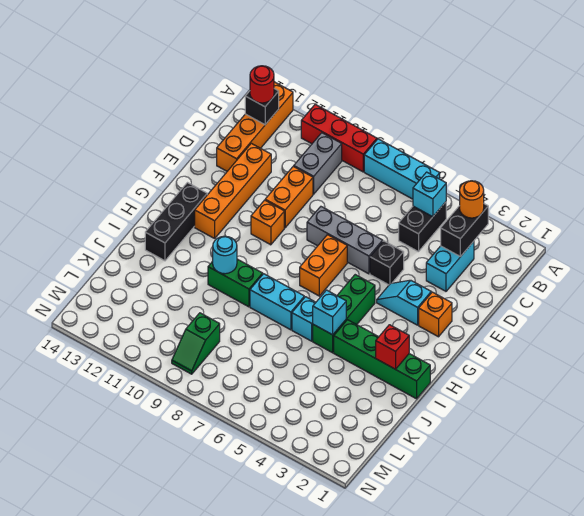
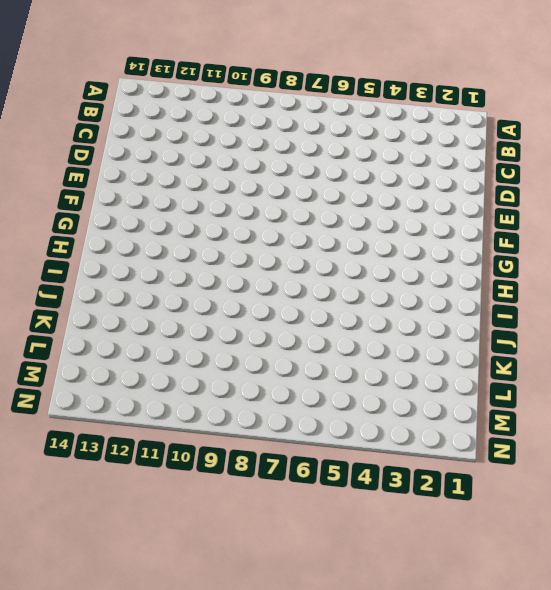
none -> cyan brick A6:A8 level 1
none -> red brick A9:A11 level 1
none -> orange brick A13:D13 level 1

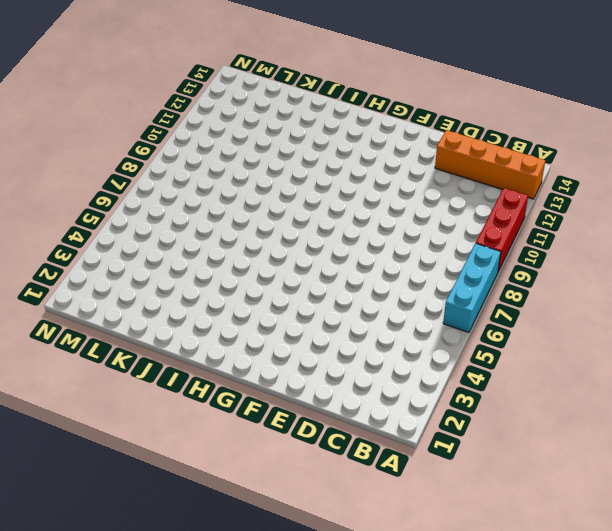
none -> black brick B5:C5 level 1
none -> grey brick B10:C10 level 1
none -> cyan brick C3:D3 level 1

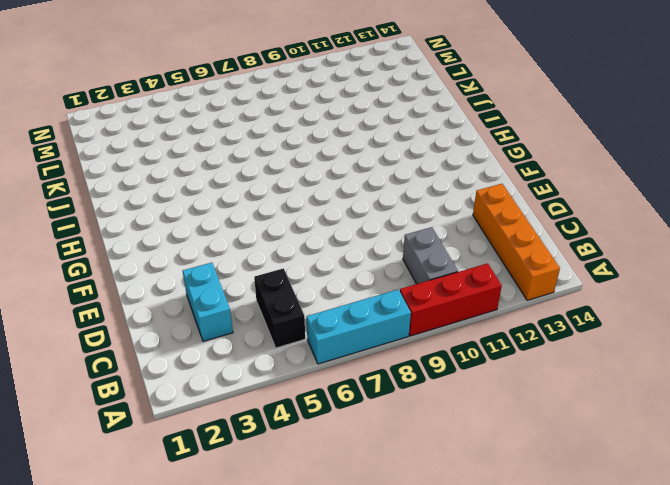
none -> orange brick D10:E10 level 1
none -> orange brick D12:G12 level 1
none -> black brick E5 level 1

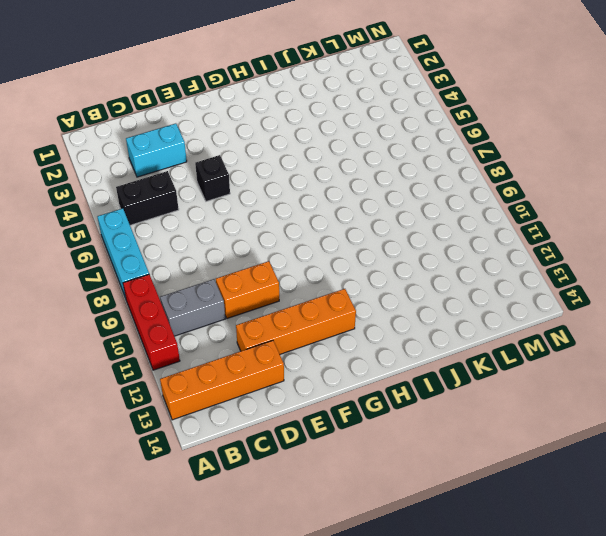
none -> grey brick E6:E8 level 1
none -> orange brick F2 level 1
none -> cyan slope F3:F4 level 1 top 3

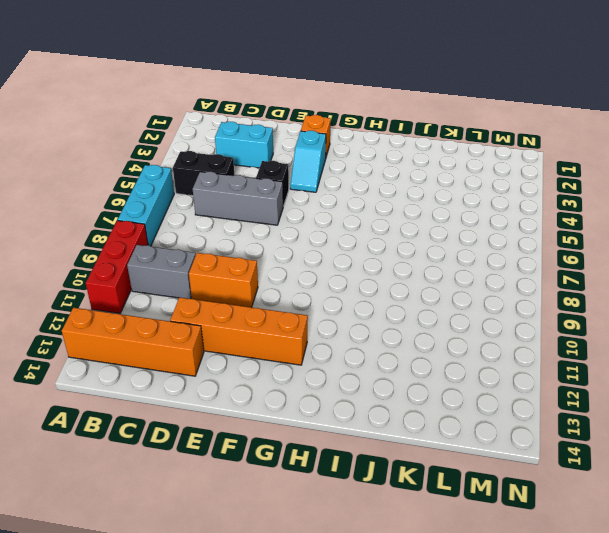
grey brick C6:E6 level 1 -> grey brick E6:E8 level 1
none -> orange brick F7:G7 level 1
none -> orange brick F10 level 1
none -> green brick G5:I5 level 1

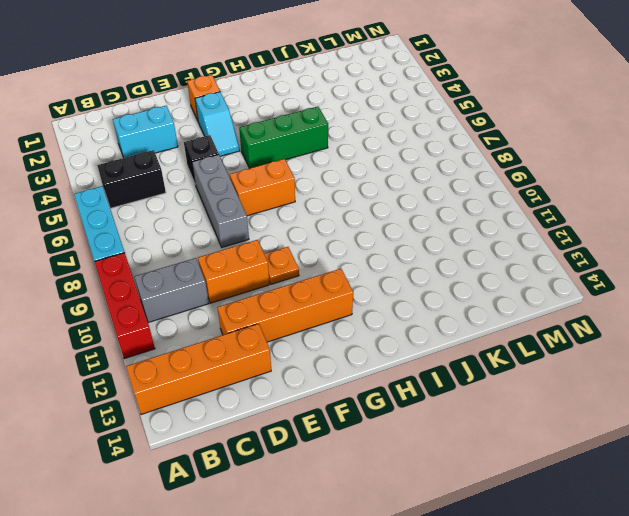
orange plate F10 level 1 -> orange brick F10 level 1
none -> black brick G13:I13 level 1
none -> green brick I1:I4 level 1
none -> cyan brick I6 level 1

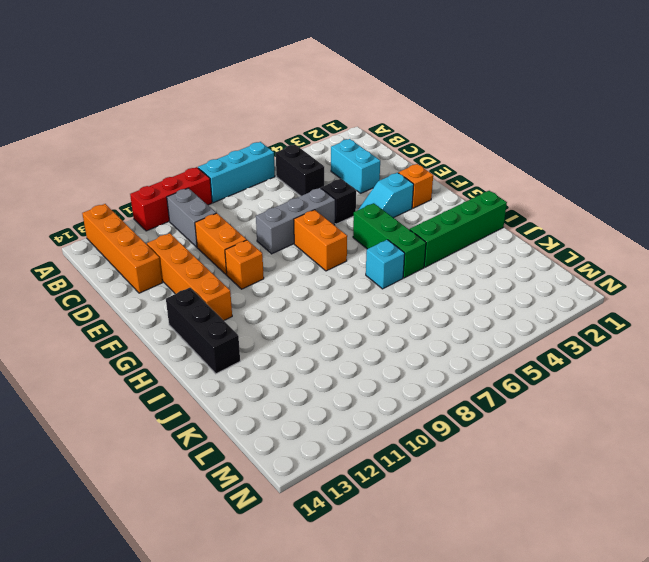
none -> cyan brick I7:I8 level 1
none -> green brick I9:I10 level 1
none -> green slope L9:M9 level 1 top L

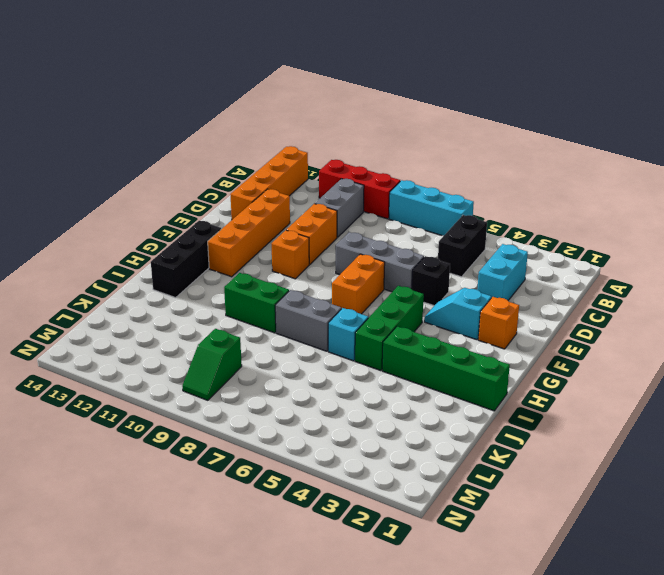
grey brick I7:I8 level 1 -> cyan brick I7:I8 level 1
none -> black brick B3:C3 level 2
none -> cyan brick B5 level 2
none -> black brick B13 level 2

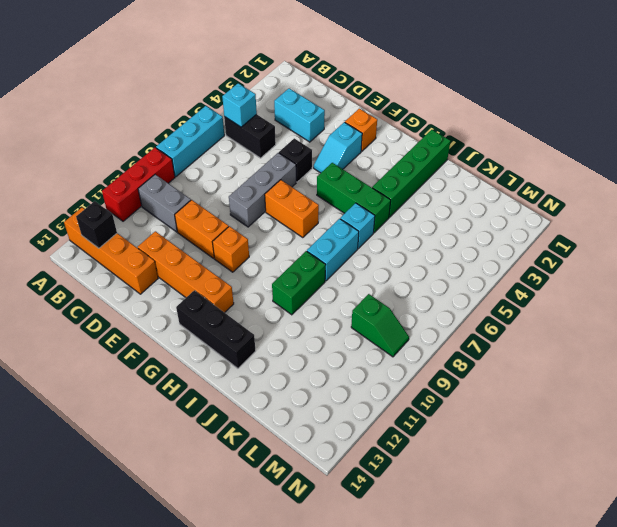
none -> black brick B3:C3 level 2
none -> red brick I2 level 2
none -> cyan brick I5 level 2

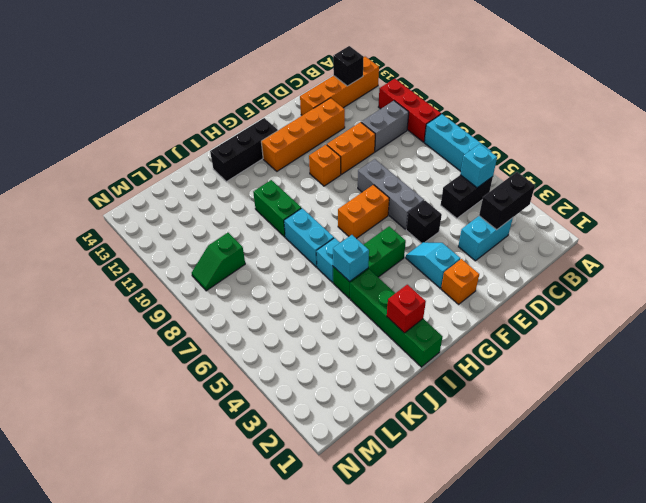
none -> cyan round brick I10 level 2
none -> orange round brick B3 level 3
none -> red round brick B13 level 3

